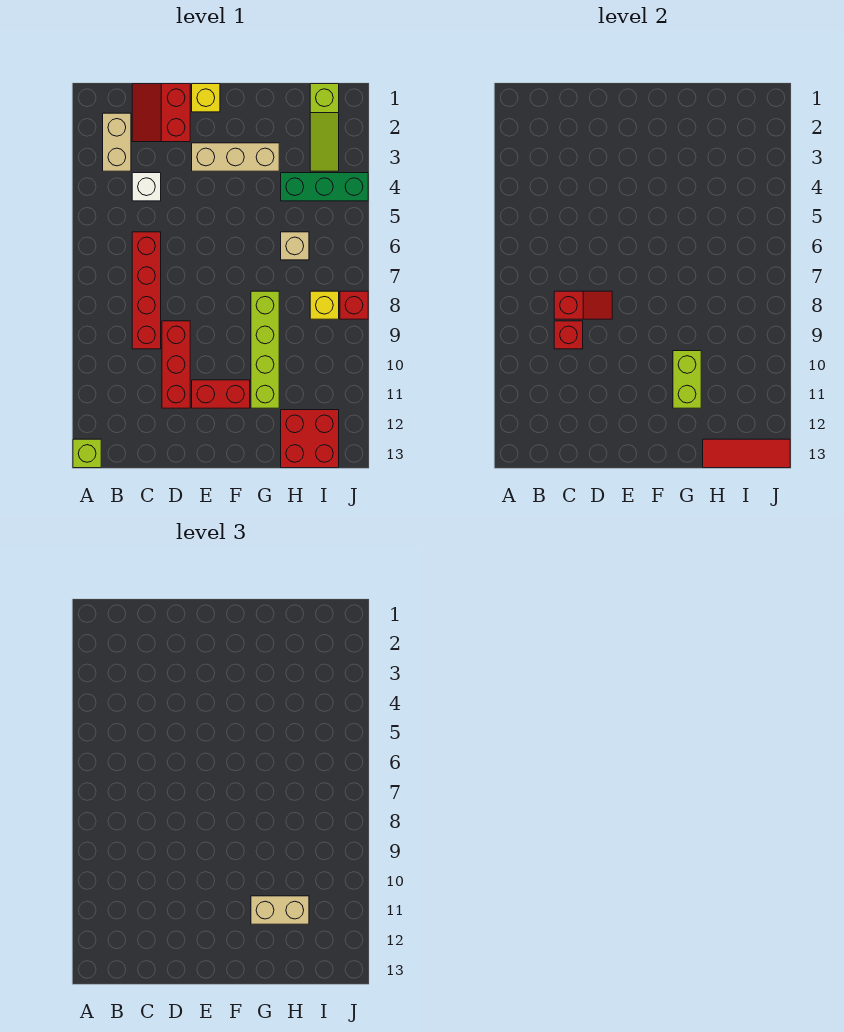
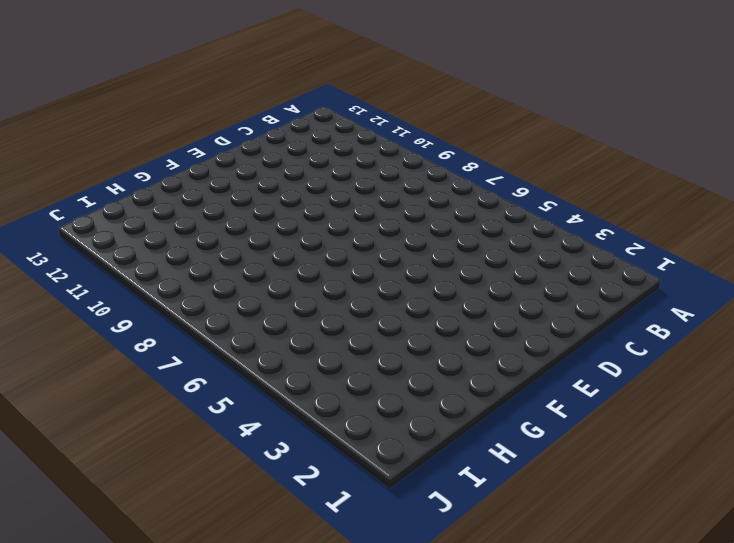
none -> lime brick A13 level 1
none -> tan brick B2:B3 level 1
none -> red slope C1:D2 level 1 top D

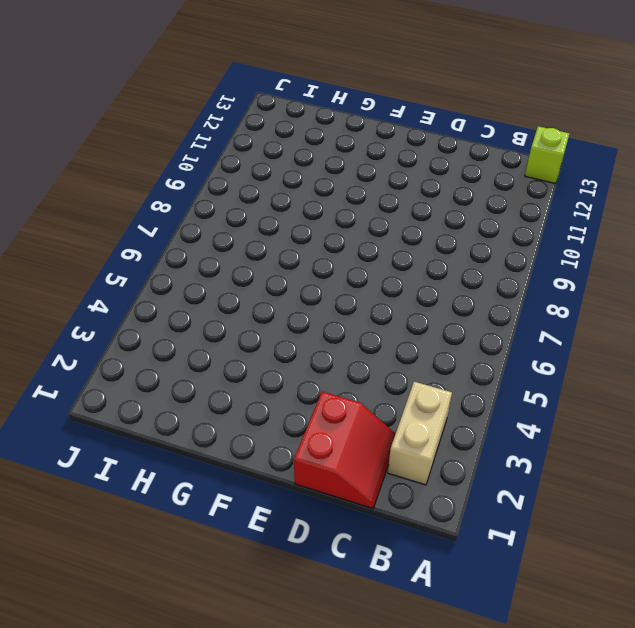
none -> white brick C4 level 1
none -> red brick C6:C9 level 1
none -> red brick D9:D11 level 1

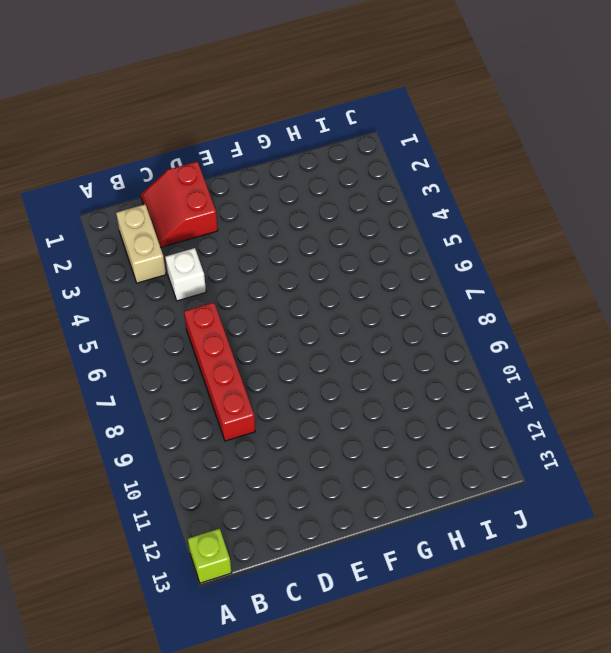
none -> red brick D9:D11 level 1
none -> yellow brick E1 level 1
none -> tan brick E3:G3 level 1

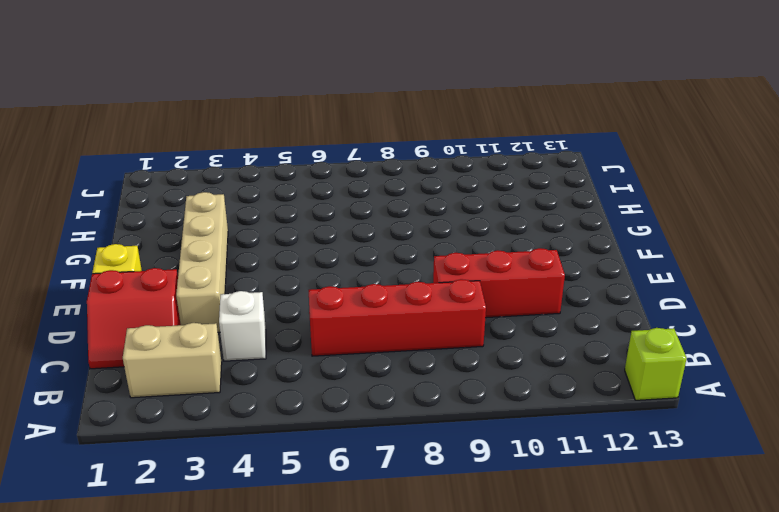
tan brick D3:G3 level 1 -> tan brick E3:G3 level 1
none -> red brick E11:F11 level 1
none -> lime brick G8:G11 level 1
none -> green brick H4:J4 level 1

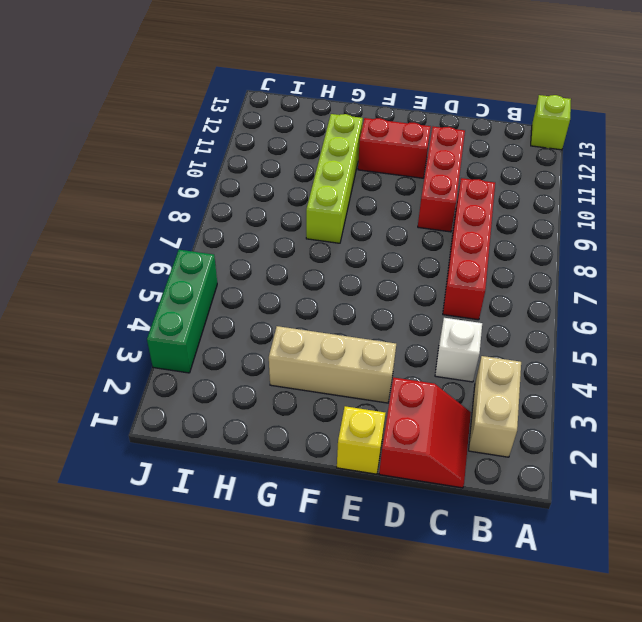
green brick J3:J5 level 1 -> green brick H4:J4 level 1
none -> tan brick H6 level 1
none -> red brick H12:I13 level 1
none -> lime slope I1:I3 level 1 top 1

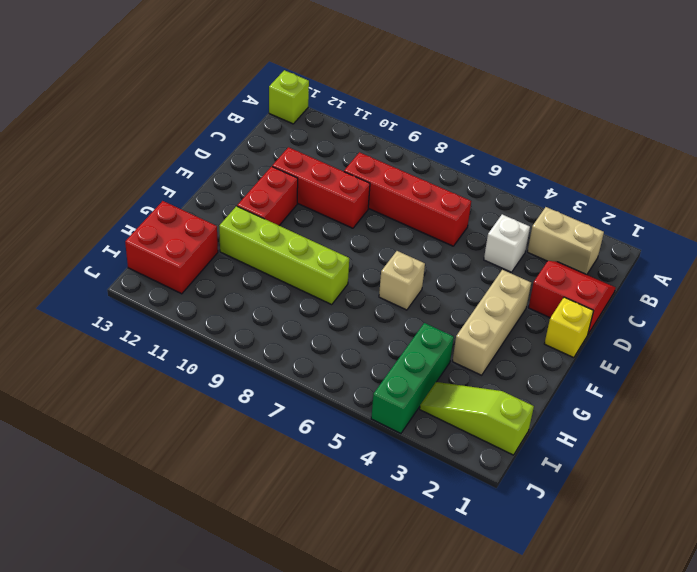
tan brick F6 level 1 -> tan brick H6 level 1
none -> yellow brick I8 level 1
none -> red brick J8 level 1
none -> red slope C8:D8 level 2 top C

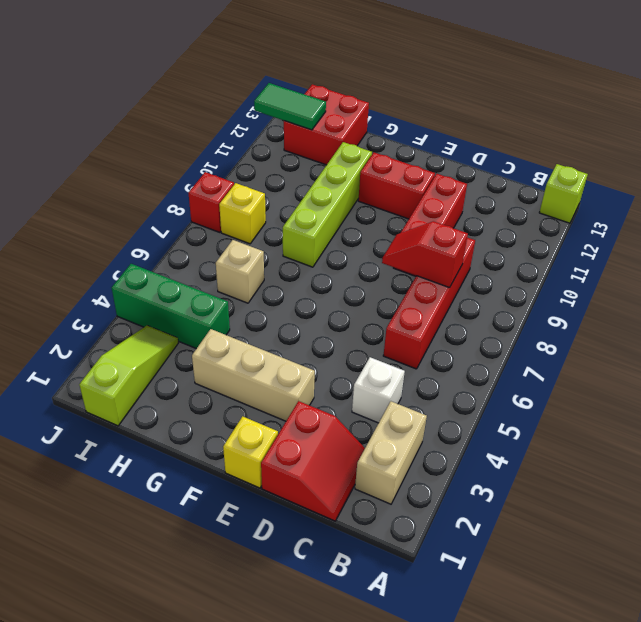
green tile I12:J12 level 2 -> none
none -> red brick C9 level 2
none -> lime brick G10:G11 level 2
none -> red tile H13:J13 level 2

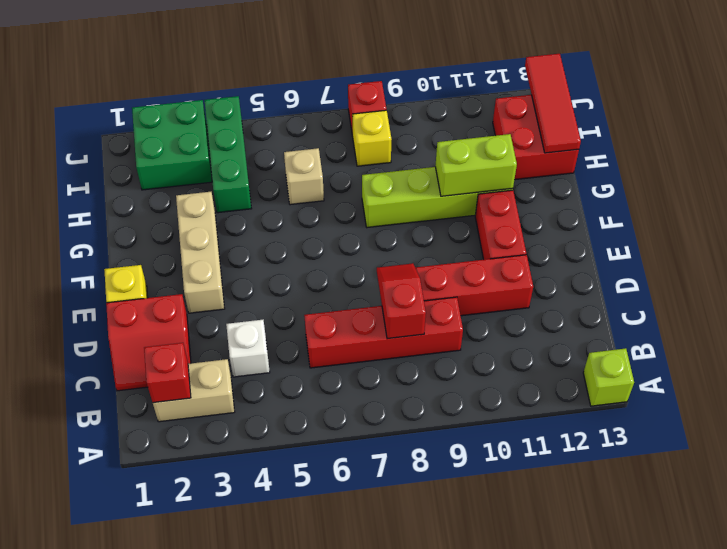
red brick B2 level 2 -> red brick C9 level 2
green brick I2:J3 level 1 -> lime slope I1:I3 level 1 top 1
none -> tan brick G11:H11 level 3

